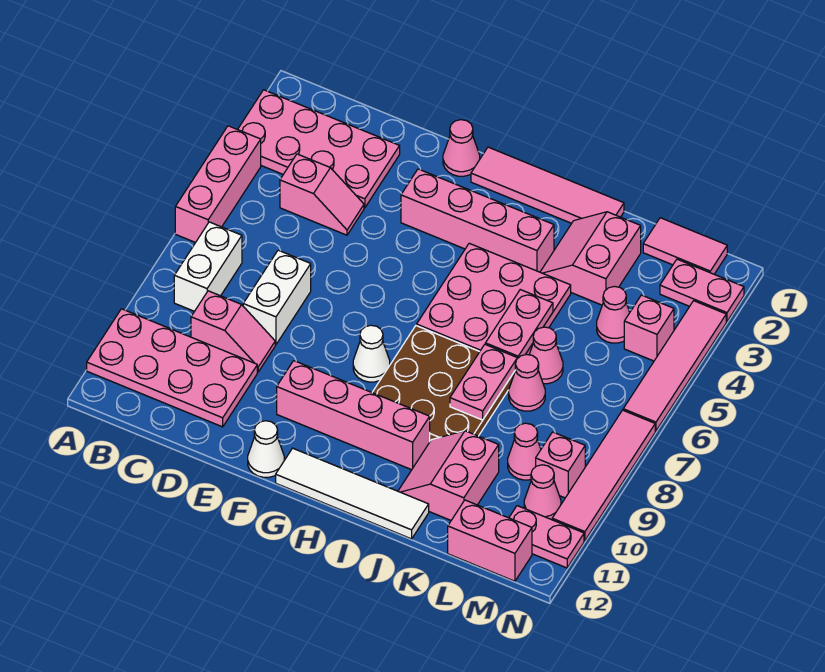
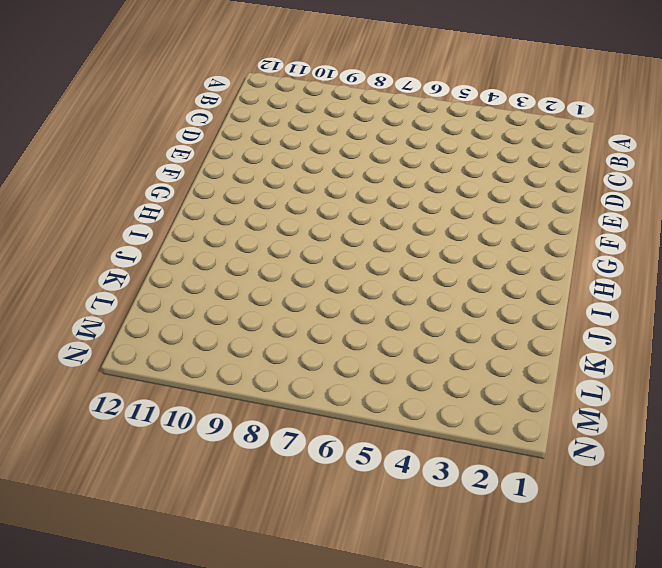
none -> pink plate A2:D3 level 1
none -> pink brick A4:A6 level 1
none -> pink plate A10:D11 level 1
none -> white brick B7:B8 level 1

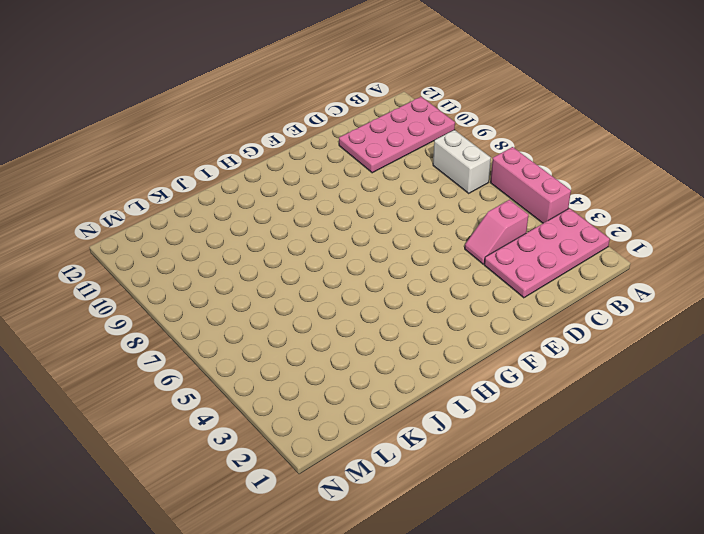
none -> pink slope C9:D9 level 1 top C
none -> white brick D7:D8 level 1
none -> pink cone F1 level 1
none -> pink brick F3:I3 level 1

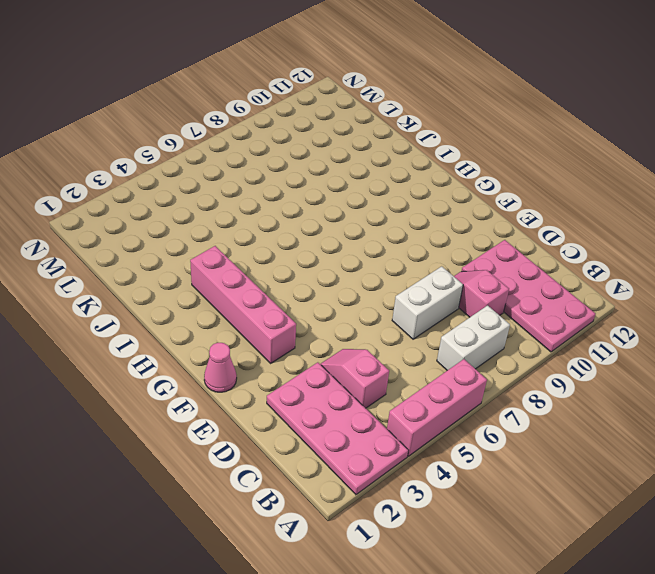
none -> pink brick F10:I10 level 1
none -> white cone F12 level 1
none -> pink tile G1:J1 level 1
none -> white cone G8 level 1

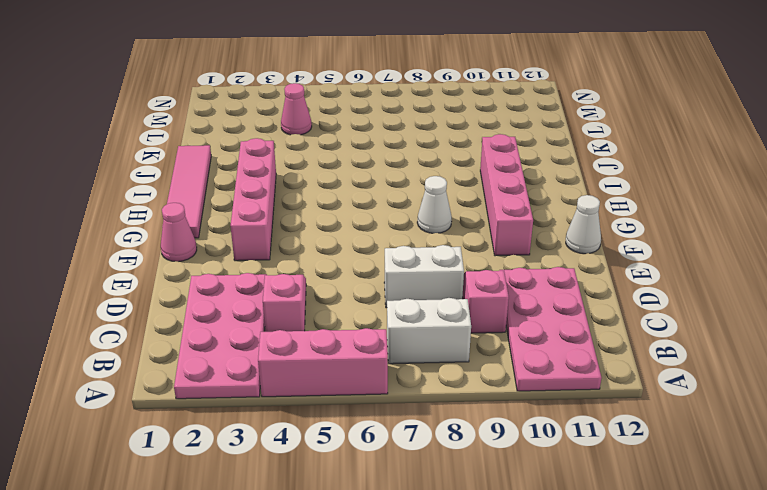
none -> white tile G12:J12 level 1
none -> pink plate H4:J6 level 1
none -> brown plate H7:J9 level 1
none -> pink slope J2:K3 level 1 top K

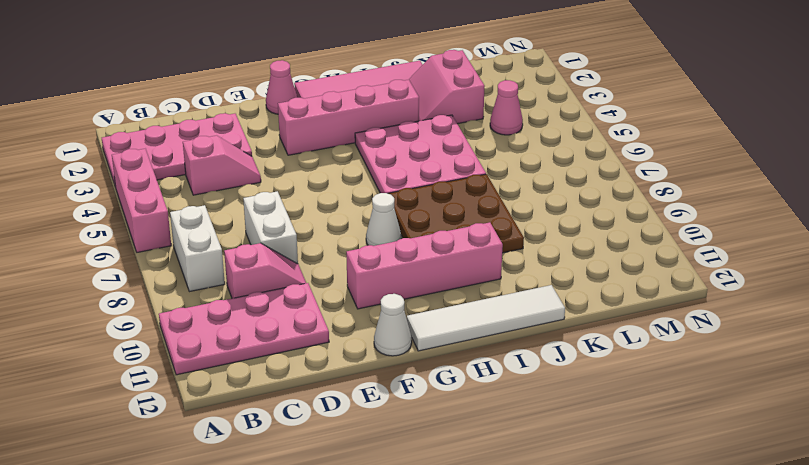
none -> pink slope J10:K11 level 1 top K
none -> pink cone K6 level 1
none -> pink cone K7 level 1
none -> pink tile L1:M1 level 1

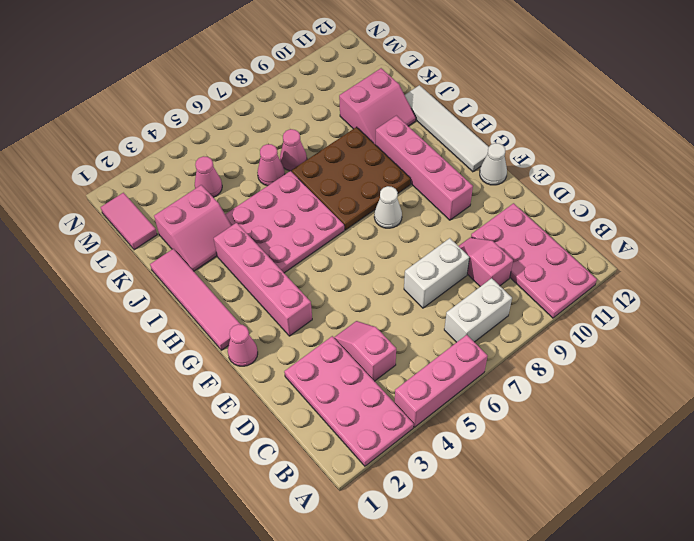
none -> pink cone L9 level 1
none -> pink brick L12:M12 level 1
none -> pink plate M2:N2 level 1
none -> pink brick M4 level 1

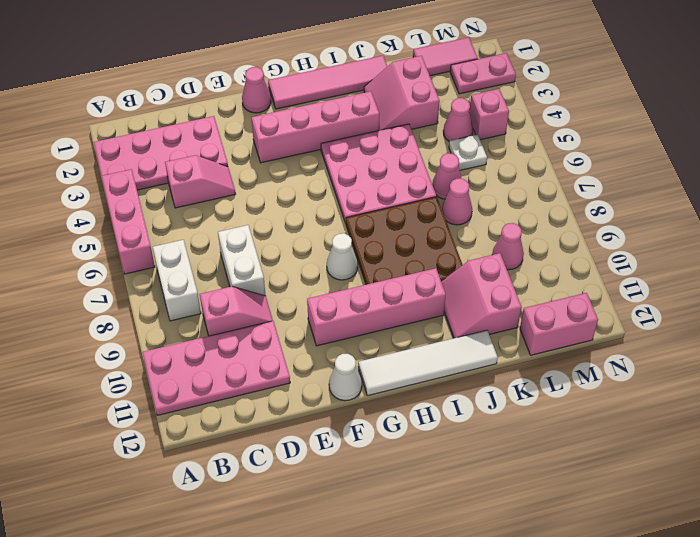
white plate L5 level 1 -> none
none -> pink brick M9 level 1
none -> pink cone M10 level 1
none -> pink plate M11:N11 level 1
none -> pink tile N3:N6 level 1

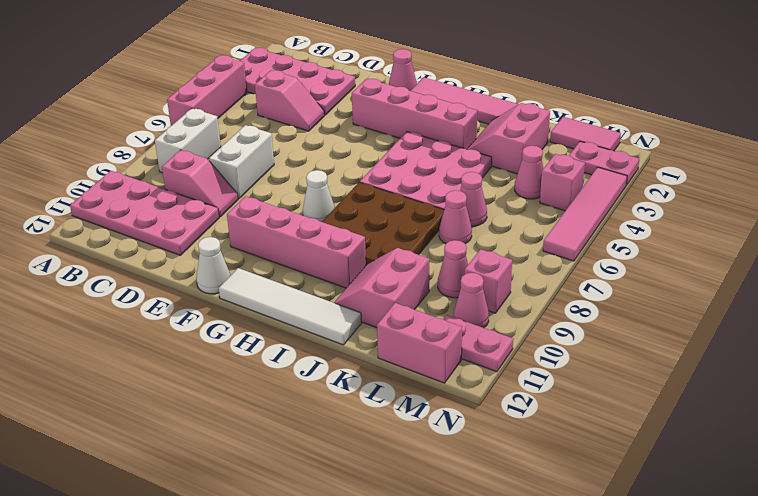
none -> pink tile N7:N10 level 1
none -> pink plate J5:J6 level 2
none -> pink plate J7:J8 level 2

